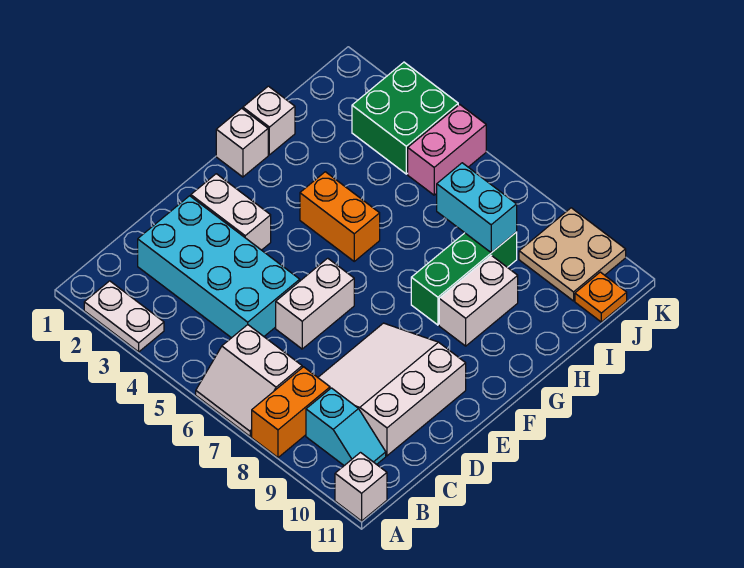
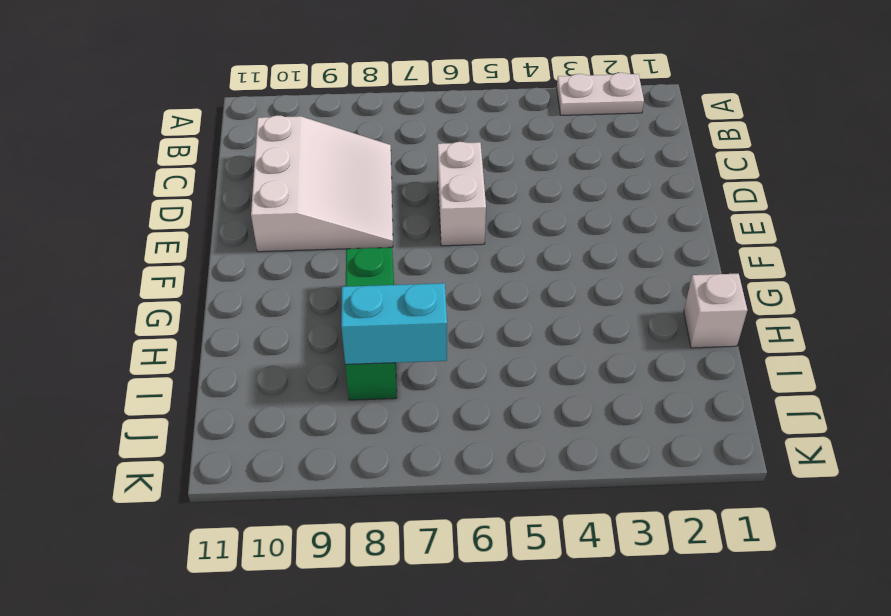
none -> white slope A6:B7 level 1 top B
none -> orange brick A8:B8 level 1
none -> white brick A11 level 1

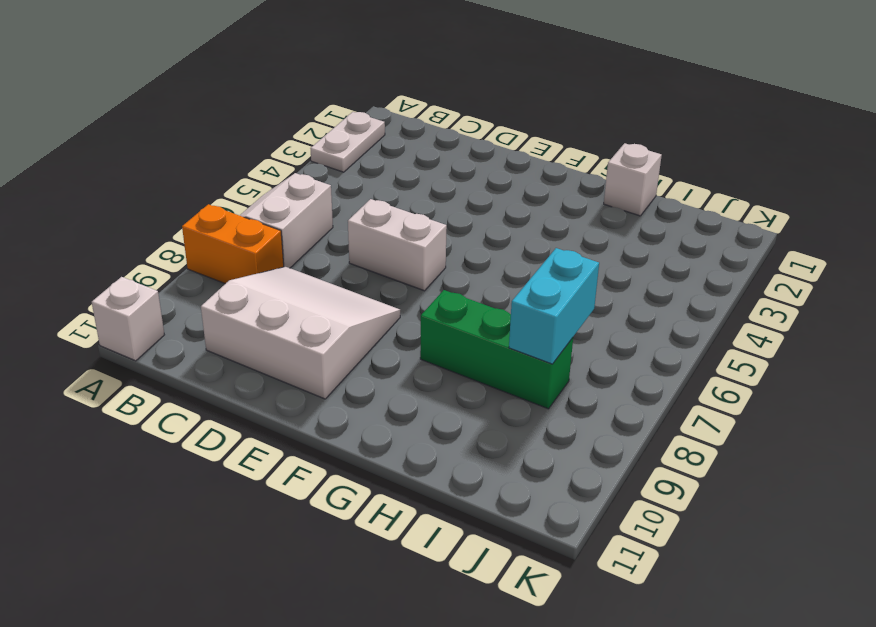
none -> cyan slope B9:B10 level 1 top 9
none -> cyan brick C2:D5 level 1
none -> white brick E2:E3 level 1

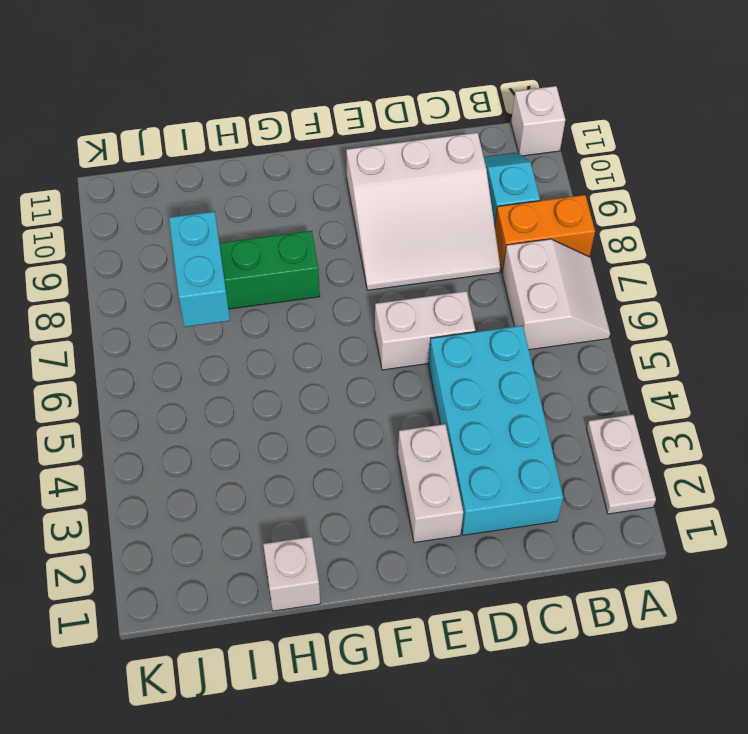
none -> white brick G1 level 1
none -> orange brick G4:G5 level 1
none -> white brick G9:H9 level 1

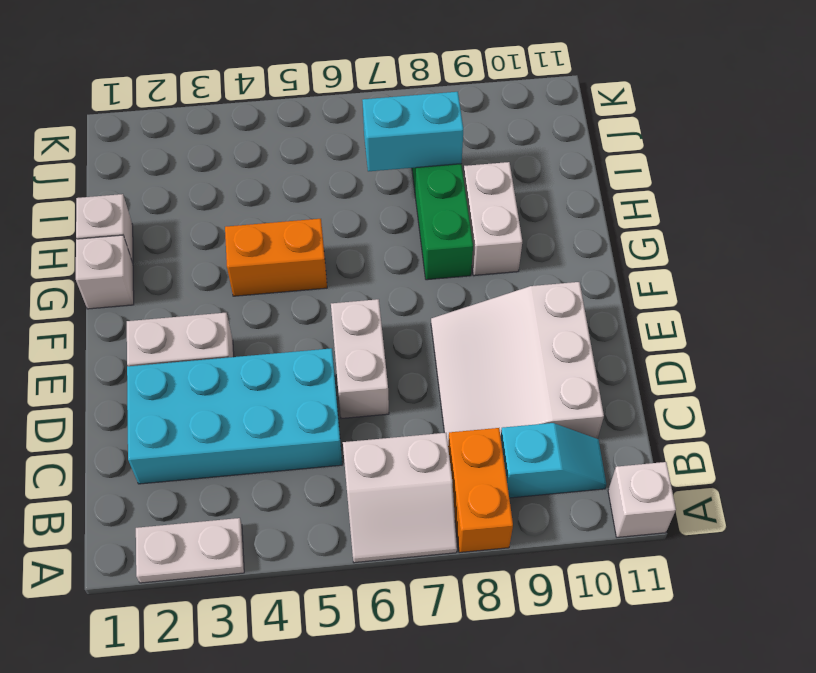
none -> green brick J3:K4 level 1
none -> pink brick J5:K5 level 1
none -> tan plate J9:K10 level 1

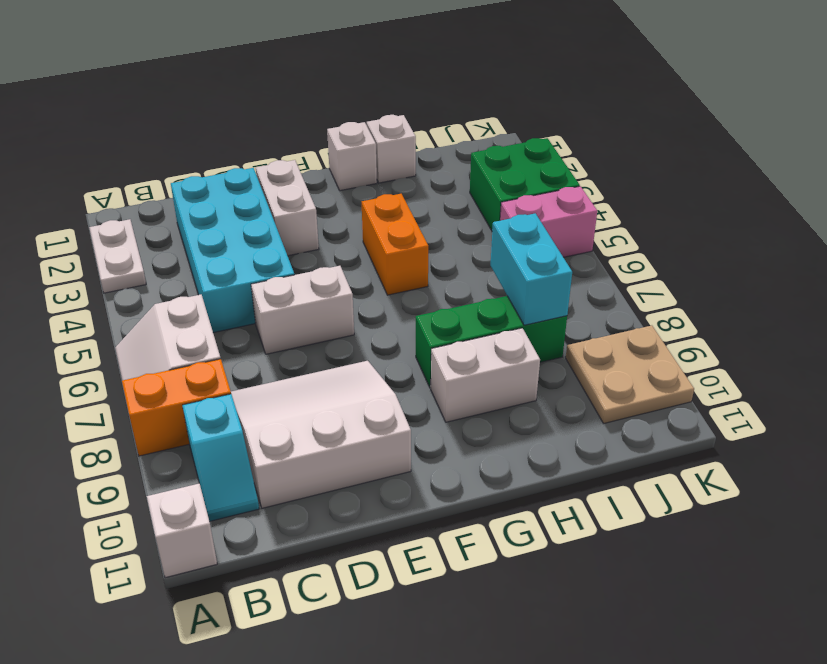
none -> orange plate J11 level 1

